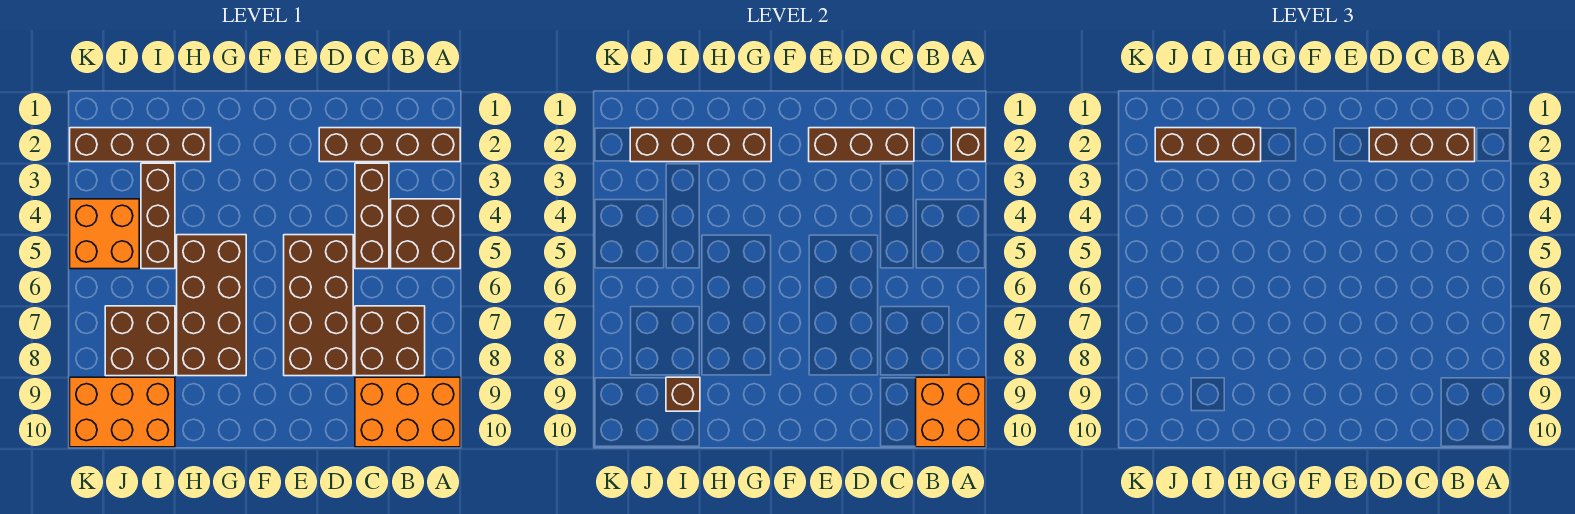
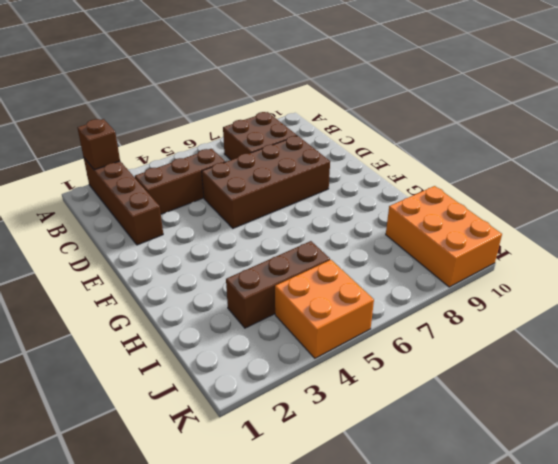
none -> brown brick A4:B5 level 1
none -> orange brick A9:C10 level 1
none -> brown brick G5:H8 level 1

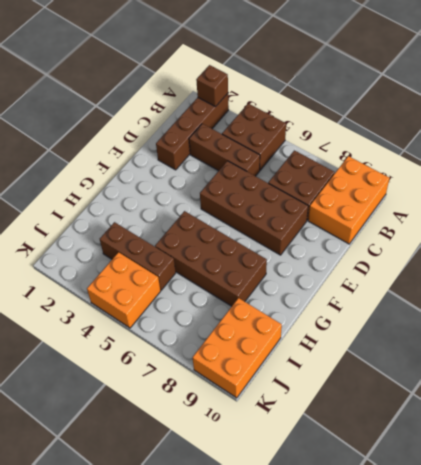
none -> brown brick H2:K2 level 1
none -> brown brick I7:J8 level 1
none -> orange brick A9:B10 level 2

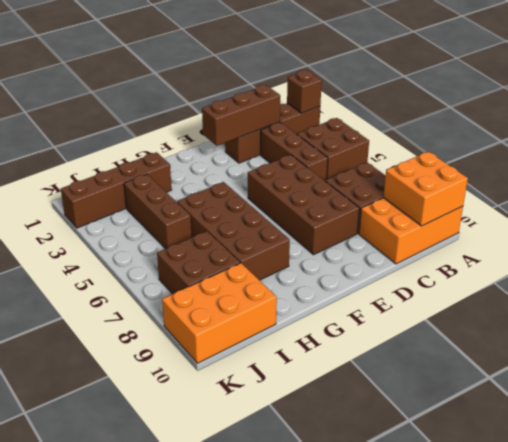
none -> orange brick J4:K5 level 1
none -> brown brick G2:J2 level 2
none -> brown brick I9 level 2

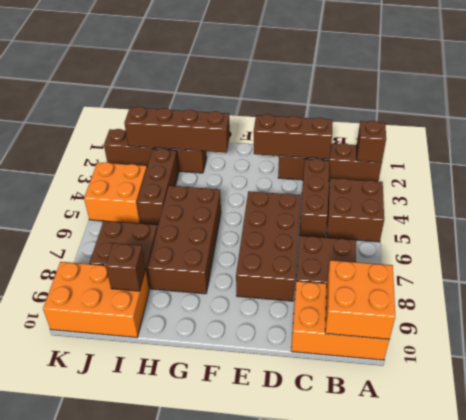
none -> brown brick B2:D2 level 3
none -> brown brick H2:J2 level 3

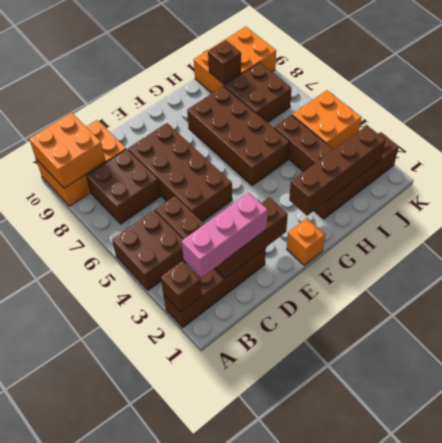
pink brick B2:D2 level 3 -> brown brick B2:D2 level 3
orange brick F1 level 1 -> none
none -> brown brick H2:J2 level 3

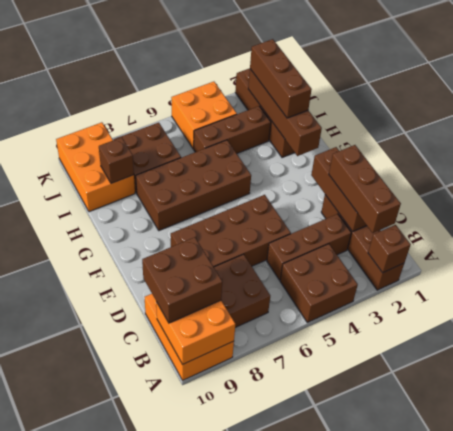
brown brick B9:C10 level 3 -> none

